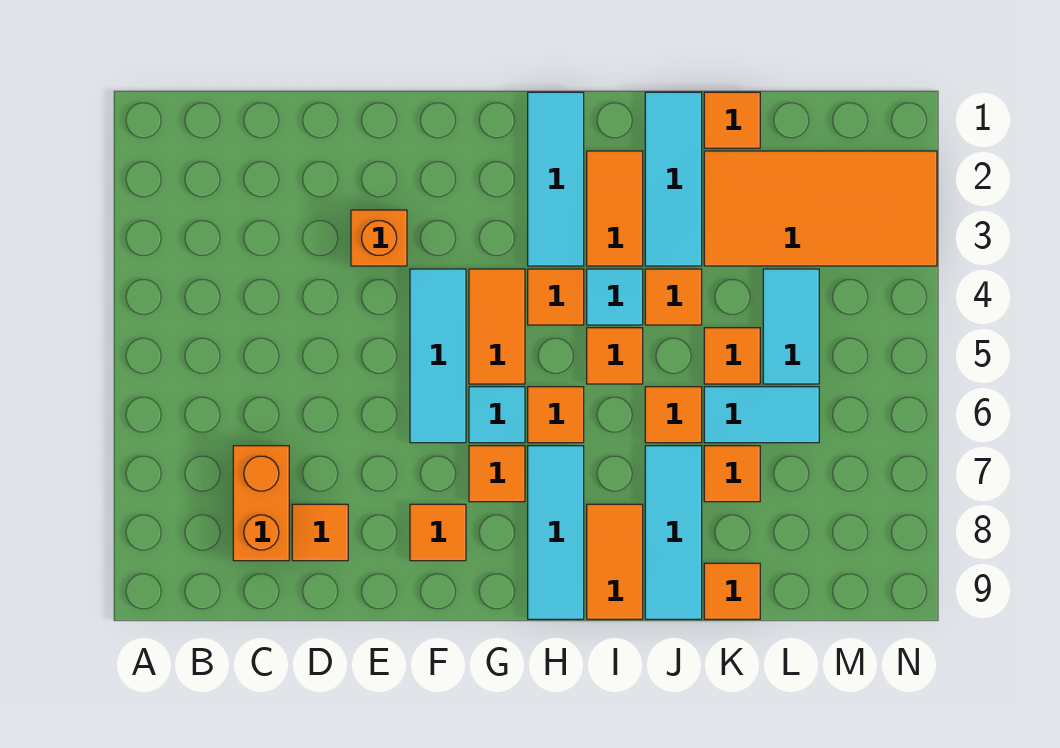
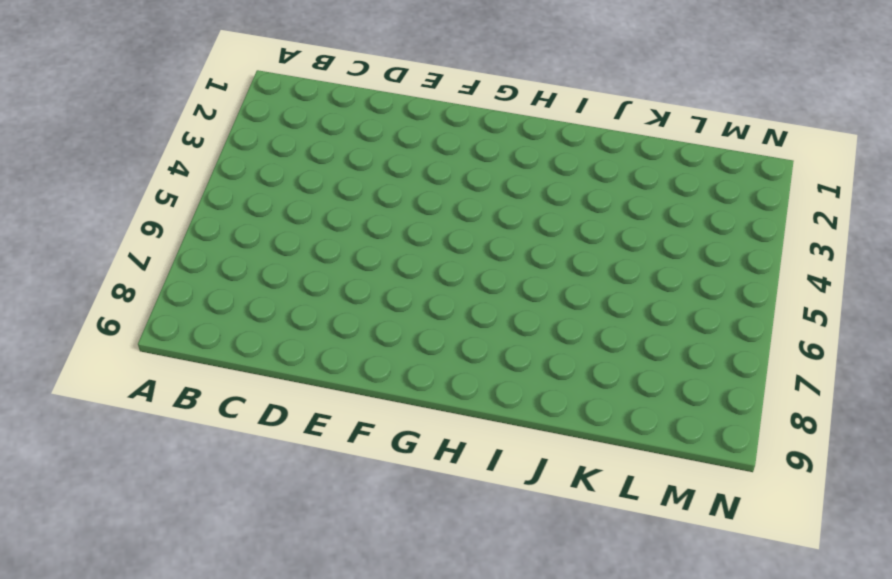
none -> orange brick C7:C8 level 1
none -> orange tile D8 level 1
none -> orange brick E3 level 1

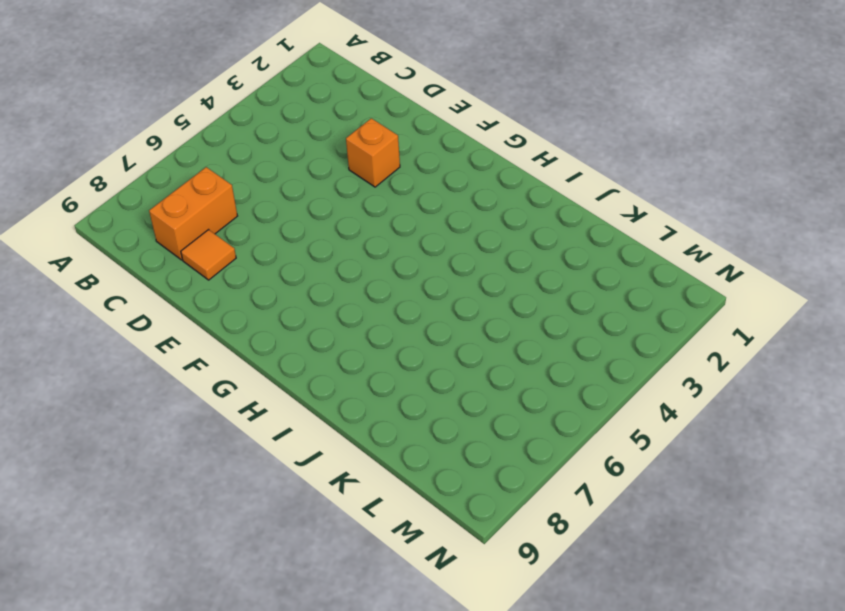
none -> cyan tile F4:F6 level 1
none -> orange tile F8 level 1
none -> orange tile G4:G5 level 1

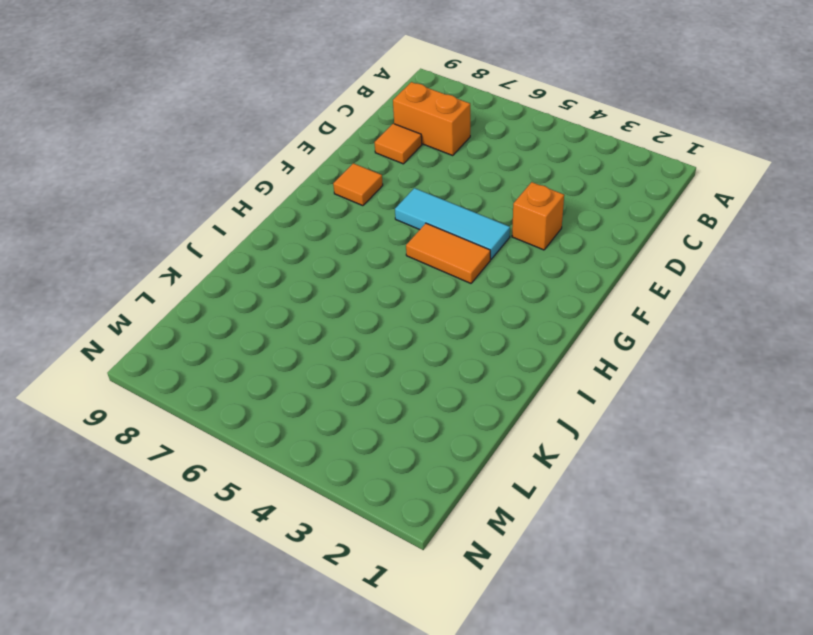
none -> cyan tile G6 level 1
none -> orange tile G7 level 1
none -> cyan tile H1:H3 level 1

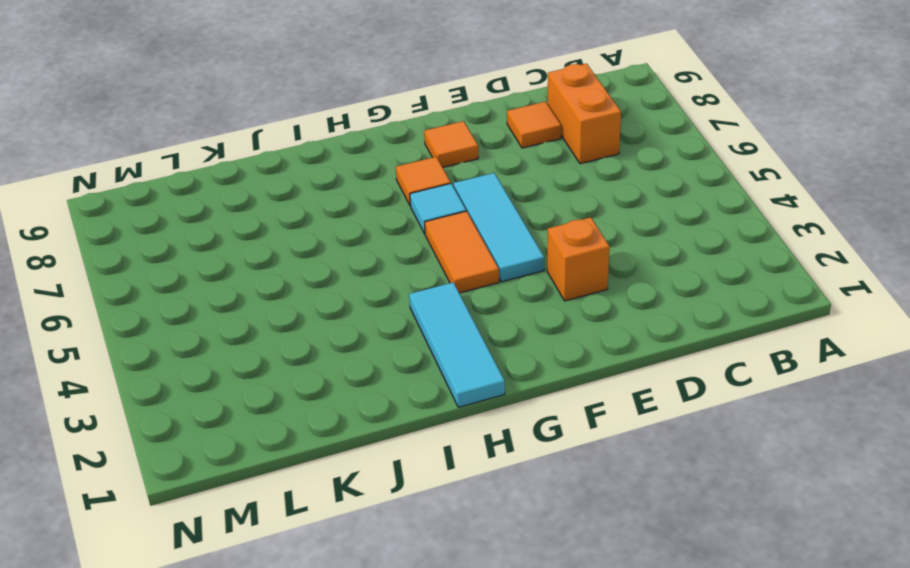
none -> orange tile H4 level 1
none -> orange tile H6 level 1
none -> cyan tile H7:H9 level 1

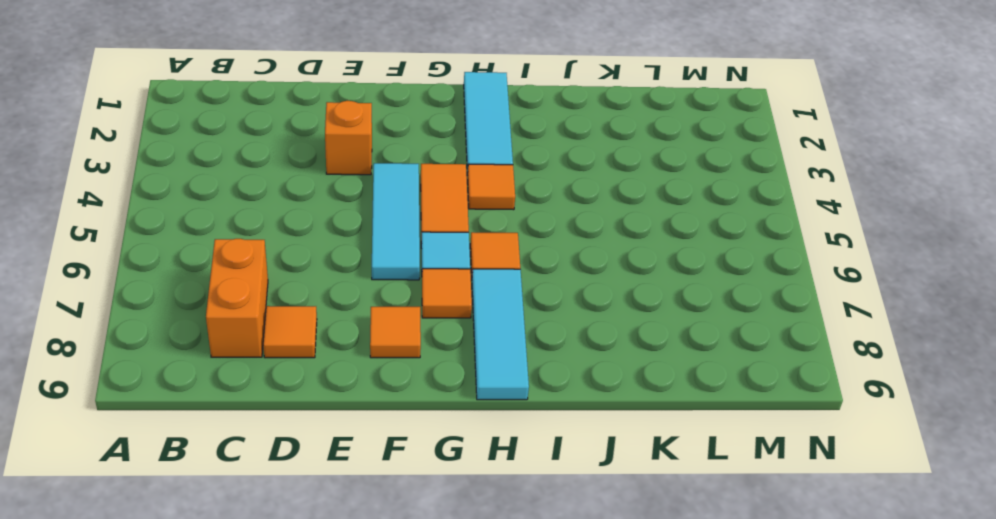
none -> orange tile I2:I3 level 1
none -> cyan tile I4 level 1
none -> orange tile I5 level 1

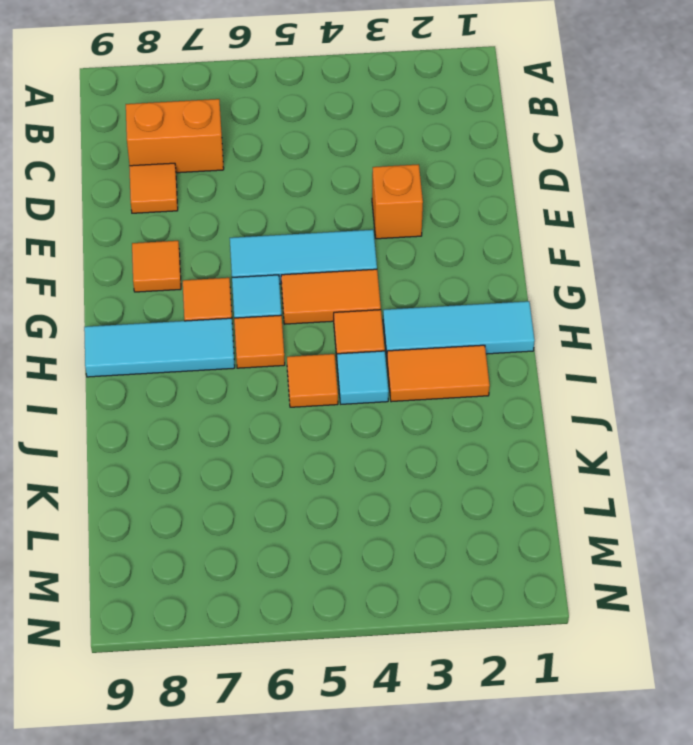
none -> orange tile I8:I9 level 1
none -> cyan tile J1:J3 level 1
none -> orange tile J4 level 1

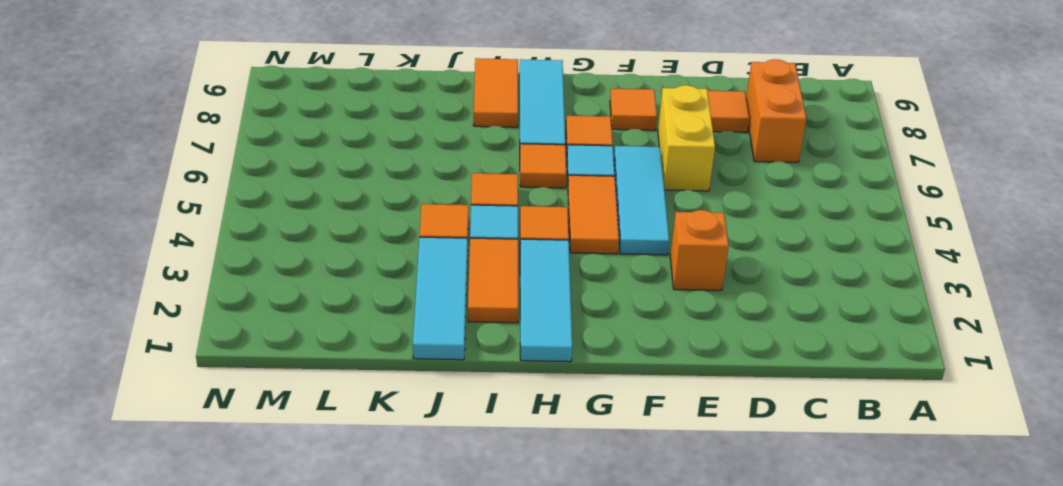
yellow brick E6:E7 level 1 -> none
none -> orange tile J6 level 1
none -> cyan tile J7:J9 level 1
none -> orange tile K1 level 1

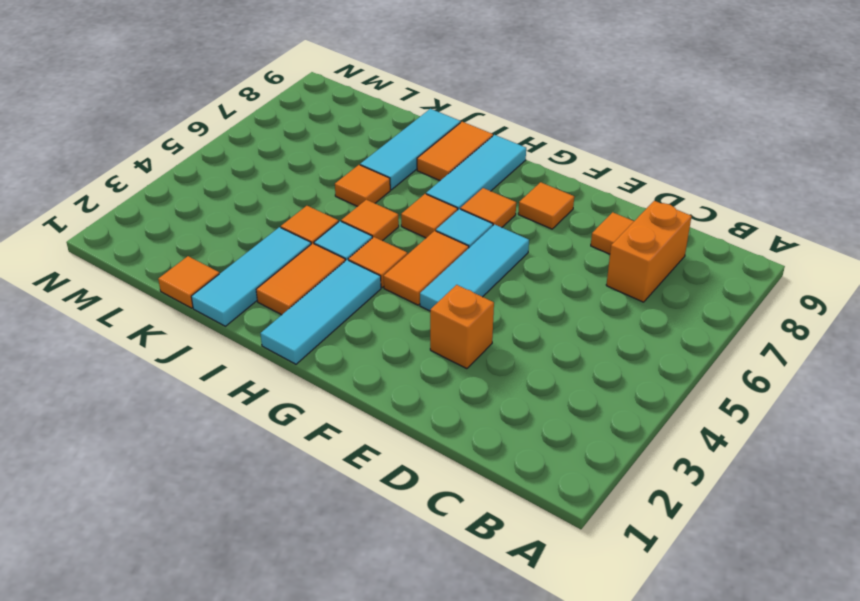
none -> orange tile K2:N3 level 1
none -> orange tile K5 level 1
none -> cyan tile K6:L6 level 1

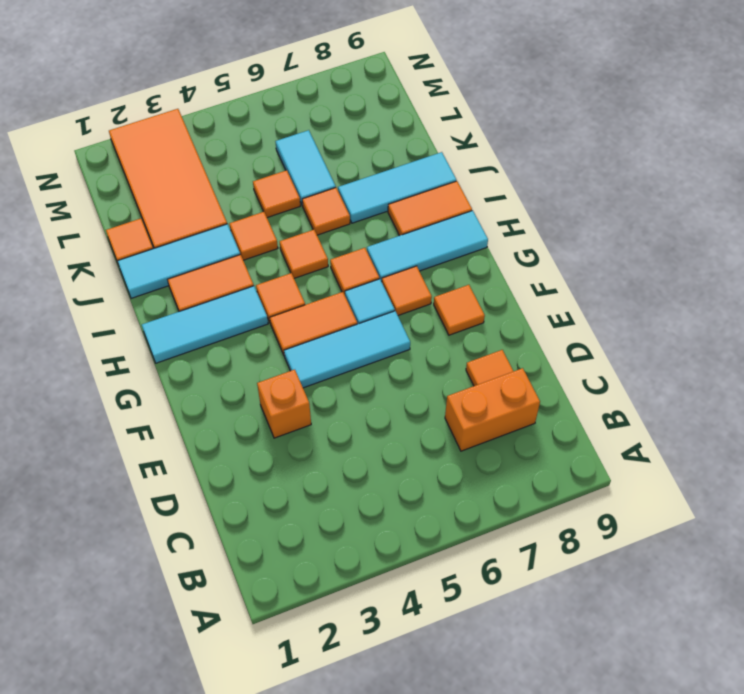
none -> cyan tile I4 level 1
none -> orange tile K7 level 1
none -> orange tile K9 level 1

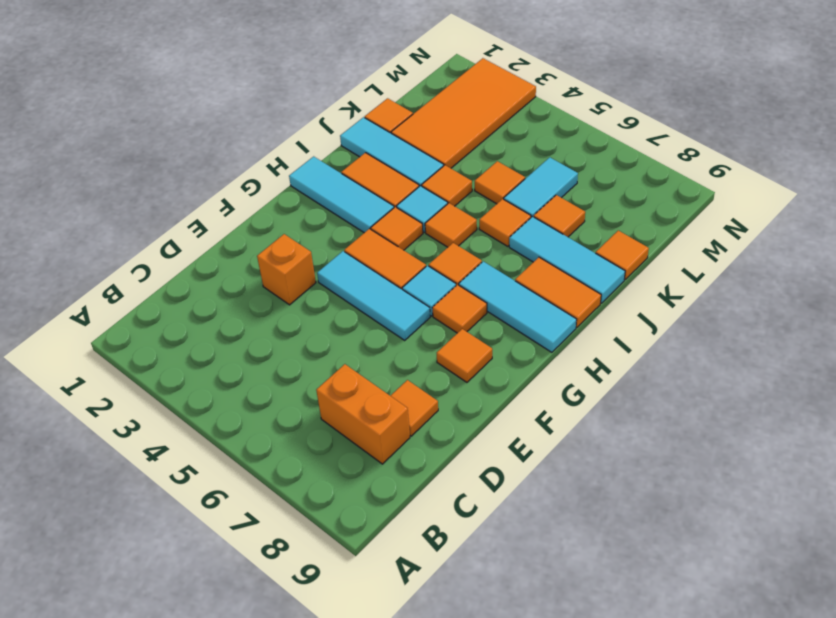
none -> cyan tile L4:L5 level 1

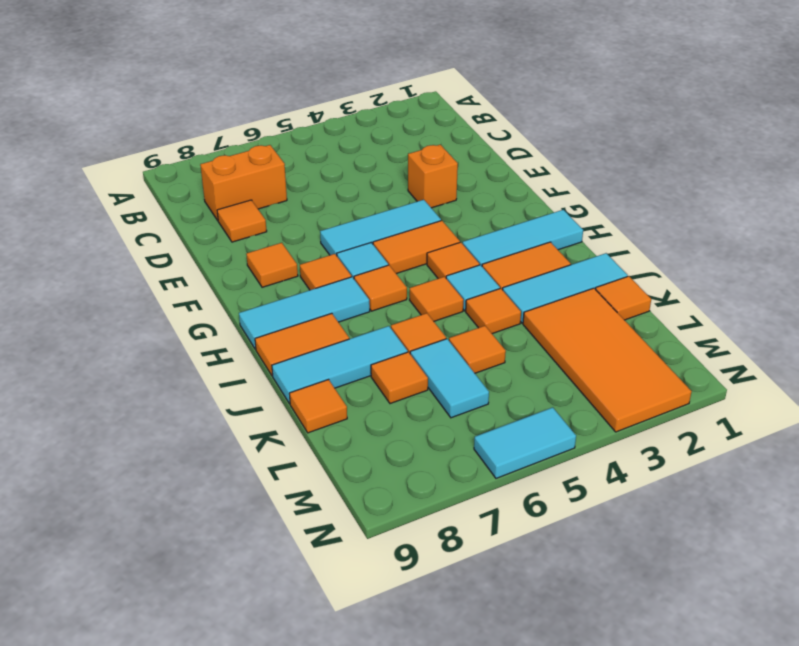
cyan tile N5:N6 level 1 -> cyan tile L4:L5 level 1

